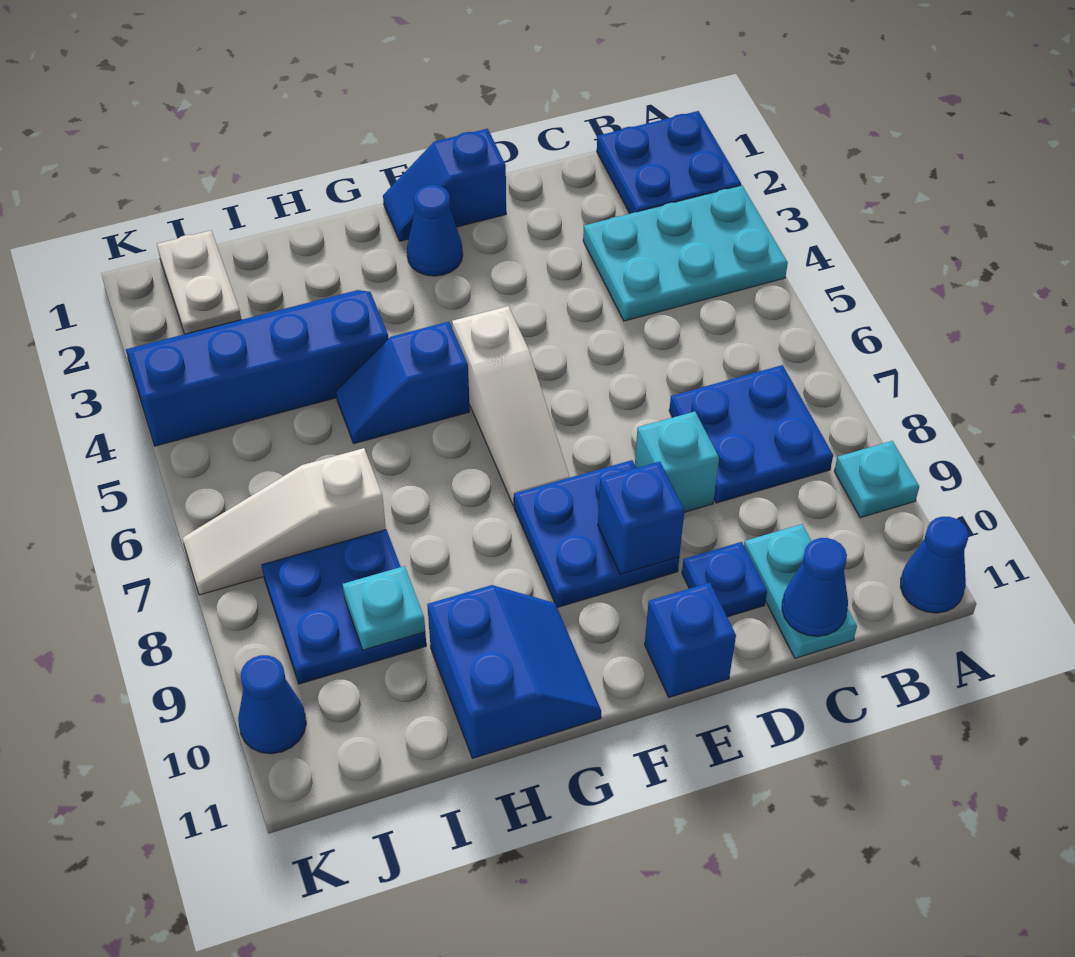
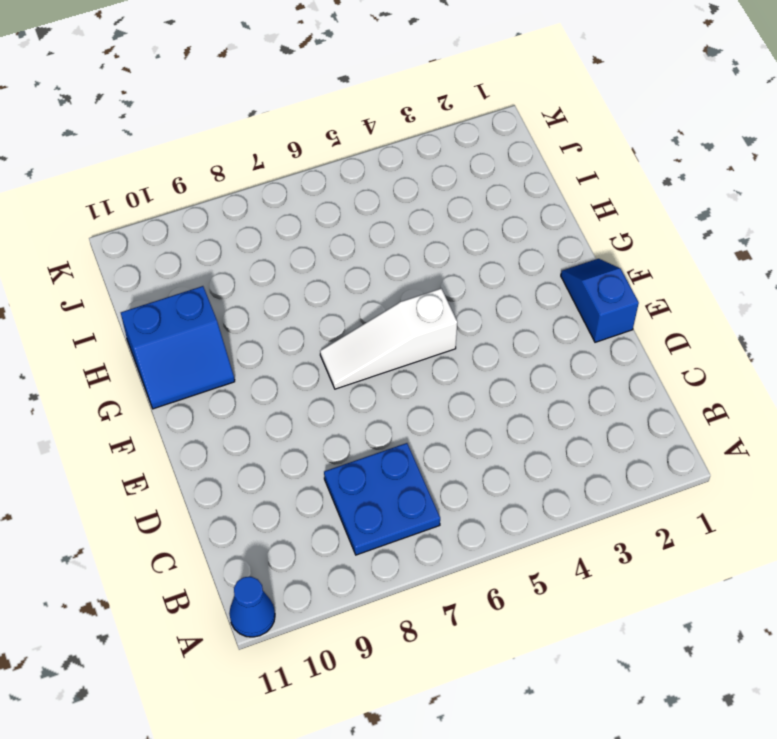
none -> blue plate A1:B2 level 1
none -> cyan plate A3:C4 level 1
none -> cyan plate A9 level 1

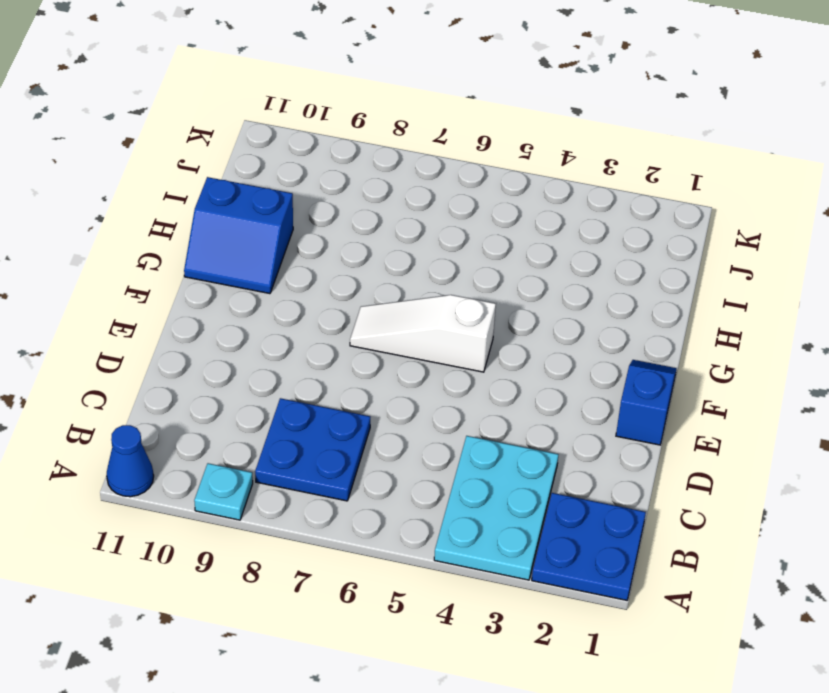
none -> cyan plate C10:C11 level 1
none -> cyan brick D8 level 1
none -> blue plate D10 level 1

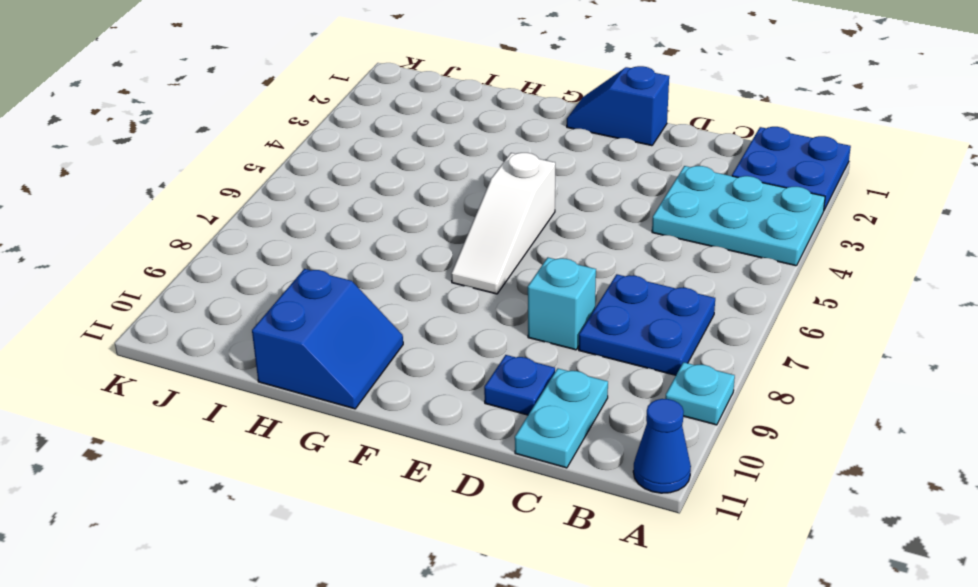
none -> blue plate E8:F9 level 1
none -> blue brick E11 level 1
none -> blue cone F2 level 1

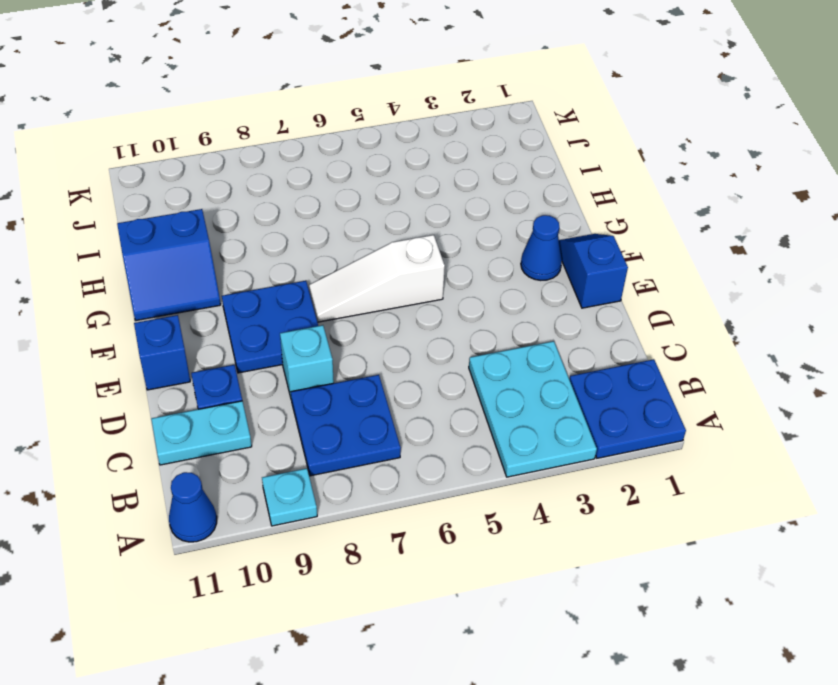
none -> blue slope G5:H5 level 1 top G
none -> blue slope H3:K4 level 1 top 4
none -> white slope I7:K7 level 1 top I

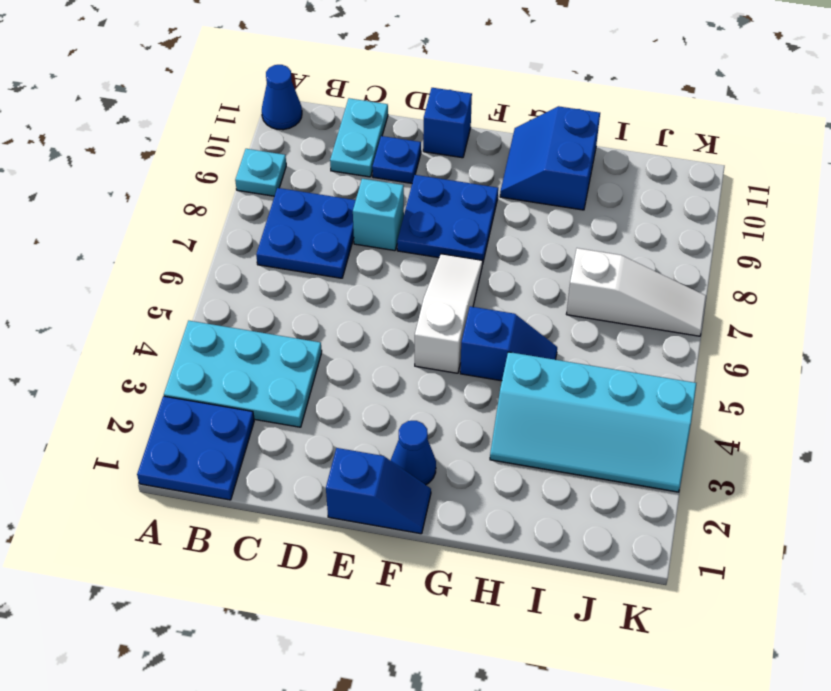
cyan slope H3:K4 level 1 top 4 -> blue slope H3:K4 level 1 top 4
none -> blue plate I8:J9 level 1
none -> white plate J1:J2 level 1
none -> blue cone K10 level 1

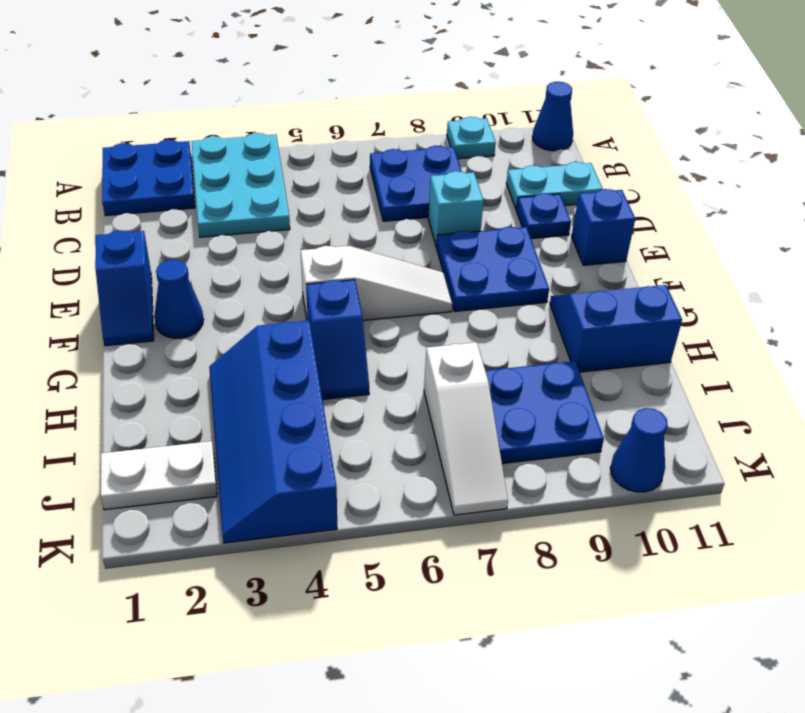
none -> blue cone C11 level 2
none -> blue brick E9 level 2
none -> cyan plate I9 level 2

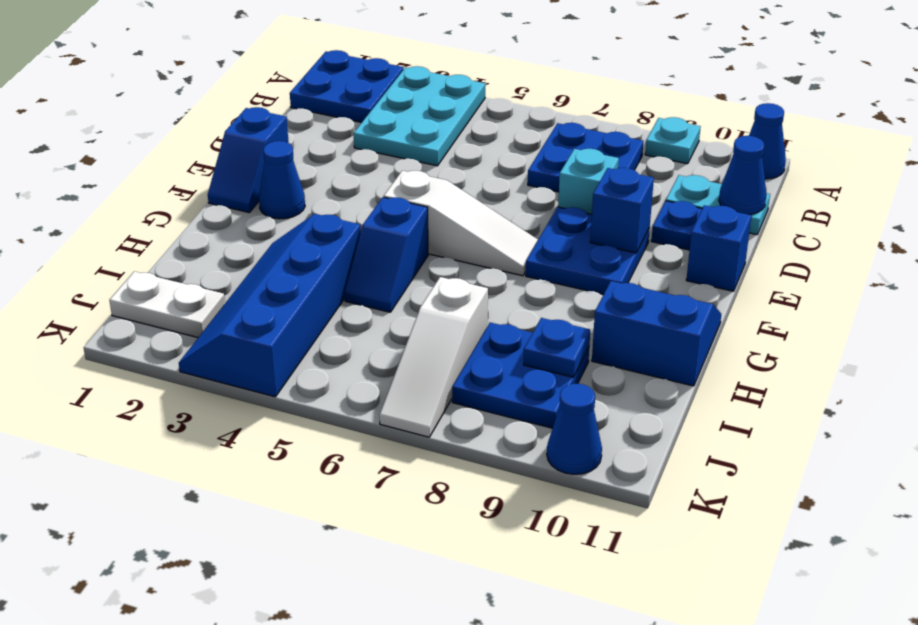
blue plate I9 level 2 -> cyan plate I9 level 2

